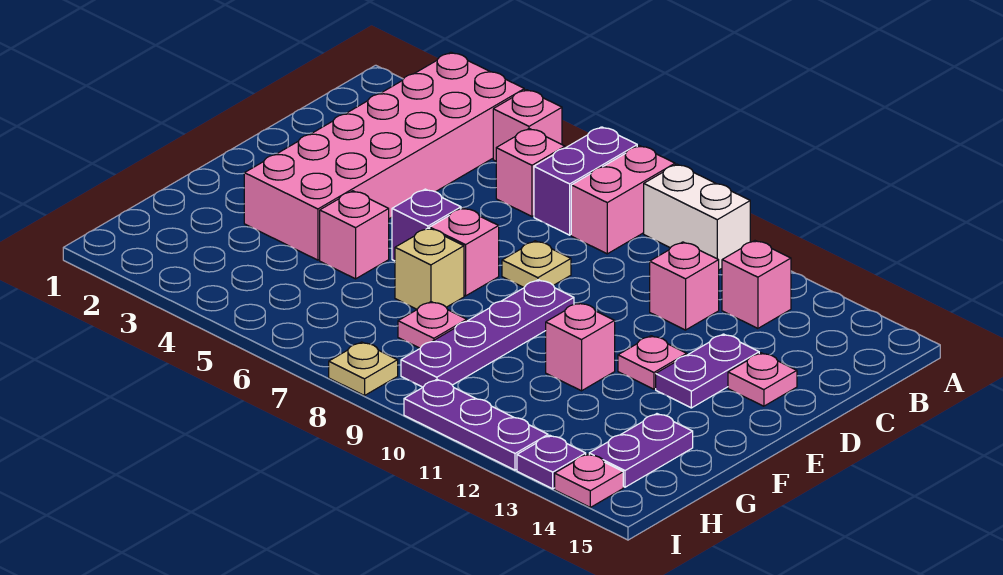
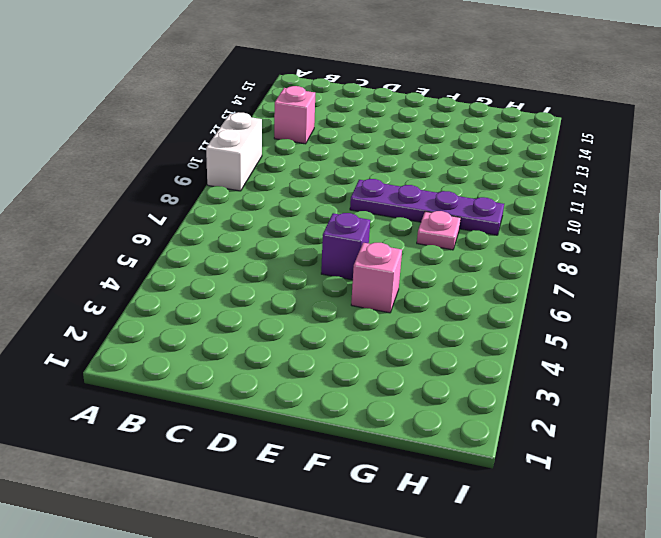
none -> pink brick A3:F4 level 1
none -> pink brick A5 level 1
none -> purple brick A7:B7 level 1

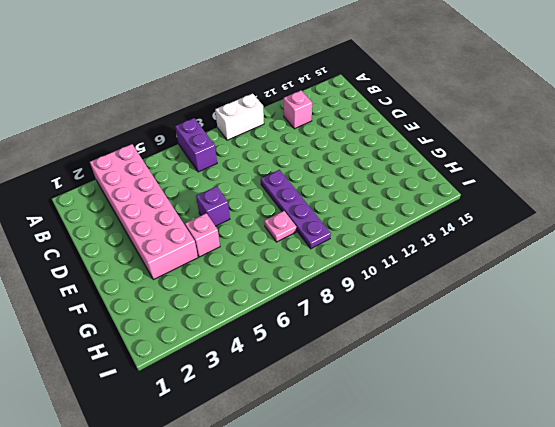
none -> pink brick A5 level 1
none -> pink brick A8:B8 level 1
none -> pink brick B6 level 1

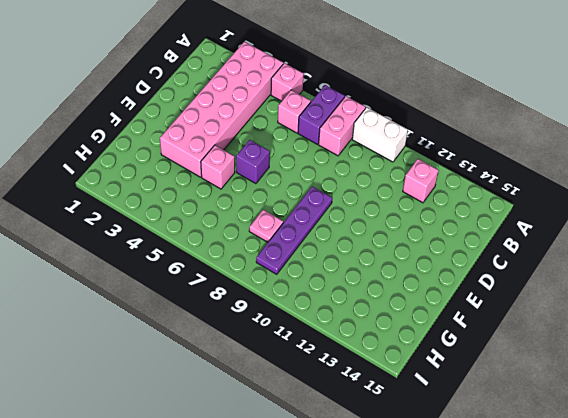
none -> pink brick C11 level 1
none -> tan plate D8 level 1
none -> purple plate D13:E13 level 1

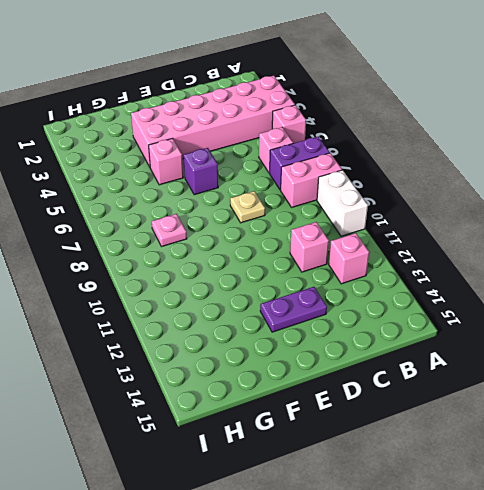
none -> pink plate D14 level 1
none -> pink brick E7 level 1
none -> purple plate E9:H9 level 1

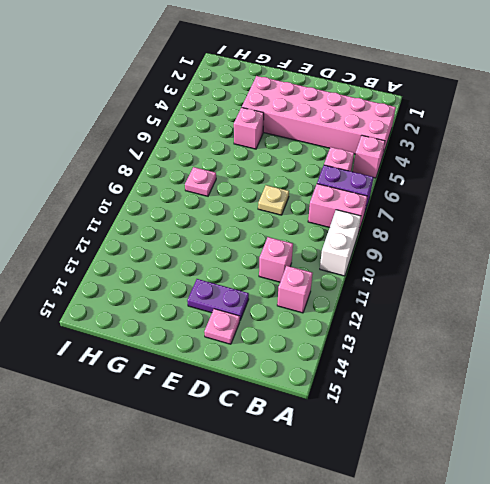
none -> purple brick E6 level 1
none -> pink brick E7 level 1
none -> purple plate E9:H9 level 1

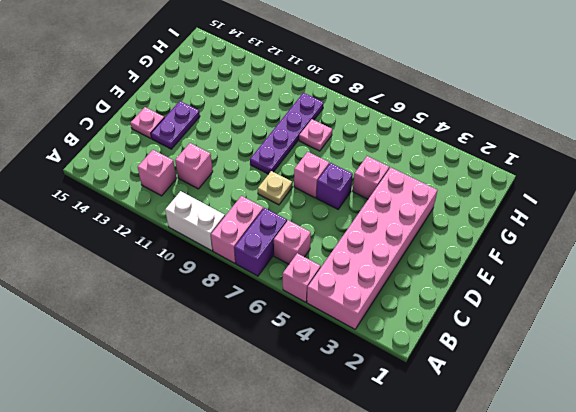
none -> pink plate E12 level 1
none -> tan brick F7 level 1
none -> pink brick F11 level 1

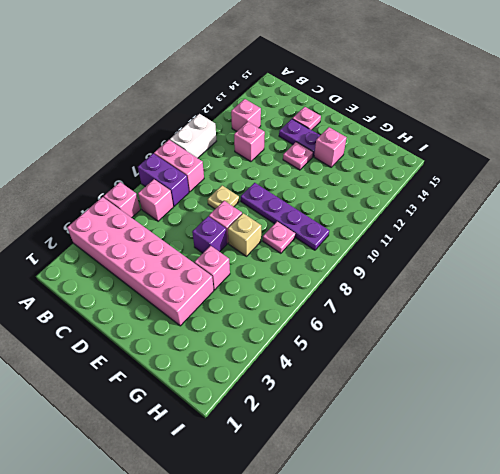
pink brick F13 level 1 -> pink brick F11 level 1
none -> purple plate G14:H14 level 1
none -> tan plate I8 level 1
none -> purple plate I10:I12 level 1

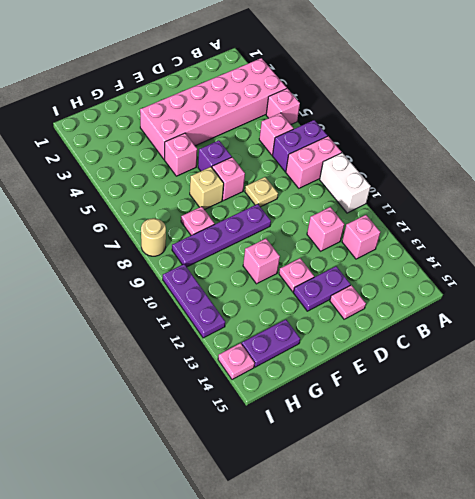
tan round brick I8 level 1 -> tan plate I8 level 1
none -> purple plate I13 level 1

